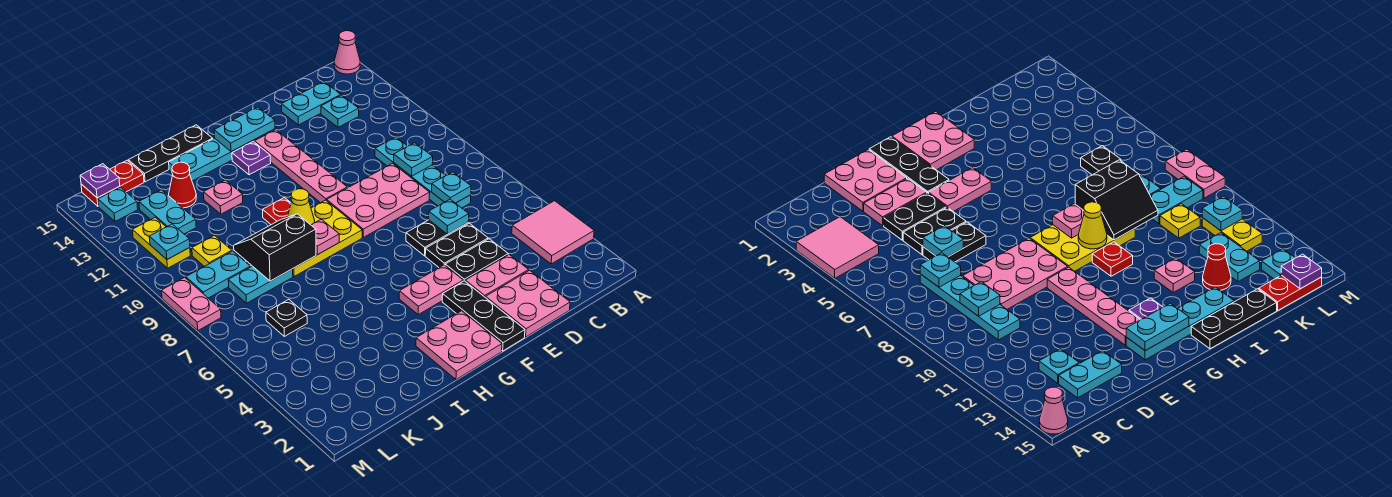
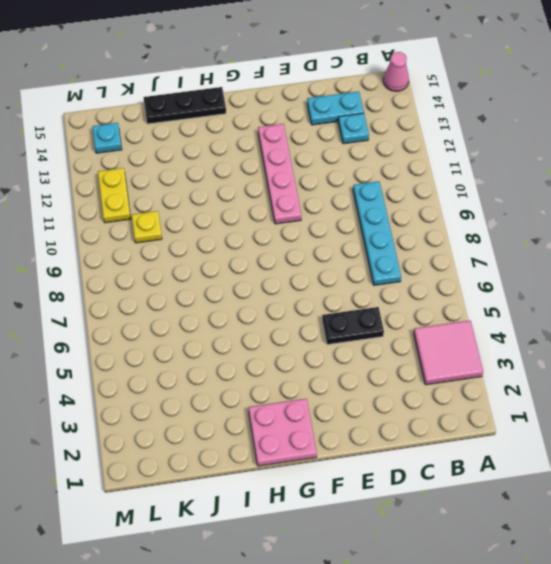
none -> pink plate D1:E2 level 1
none -> pink plate D3:E3 level 1
none -> black plate D4:E4 level 1
none -> black plate D6:E6 level 1

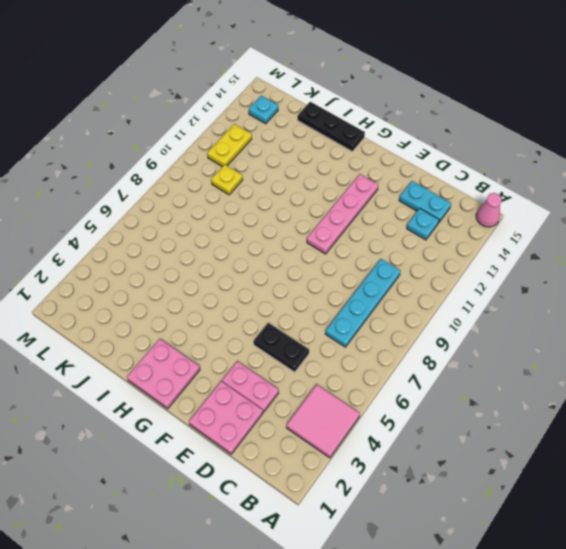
none -> black plate D4:E4 level 1
none -> black plate D6:E6 level 1
none -> pink plate D8:F9 level 1
none -> black plate F1:F3 level 1

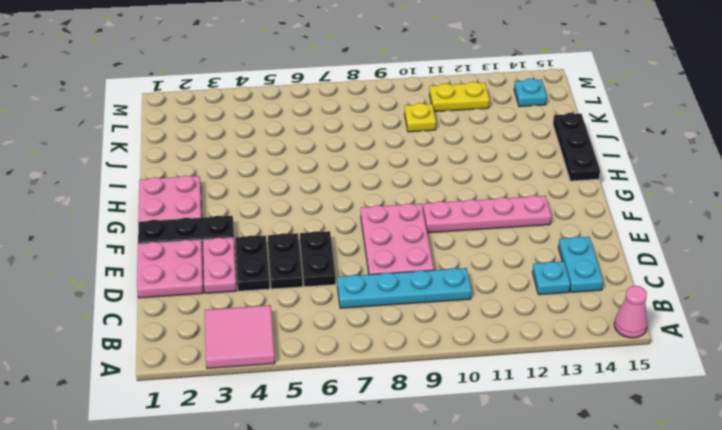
none -> pink plate F4:G4 level 1
none -> cyan plate F14:I14 level 1
none -> yellow plate G8:I9 level 1
none -> purple plate G13 level 1

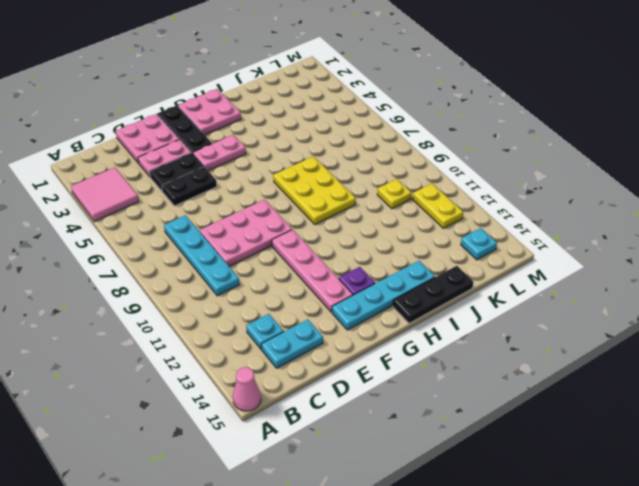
yellow plate H7:I9 level 1 -> yellow plate G8:I9 level 1
none -> black plate D6:E6 level 1
none -> red plate H10 level 1
none -> pink plate I12 level 1
none -> cyan plate J8:K8 level 1

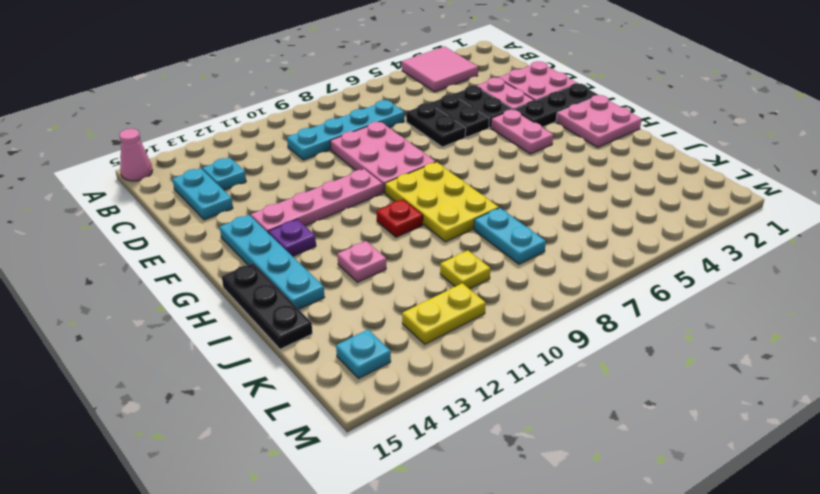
none -> red cone J13 level 1
none -> black plate K6 level 1
none -> cyan plate K9:L9 level 1
none -> cyan plate K12:K13 level 1

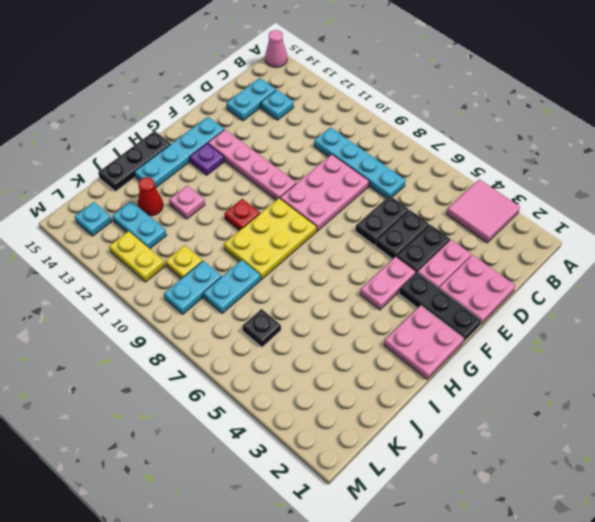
none -> red plate K15:L15 level 1
none -> pink plate M8:M9 level 1
none -> cyan plate C7 level 2
none -> cyan plate C9 level 2

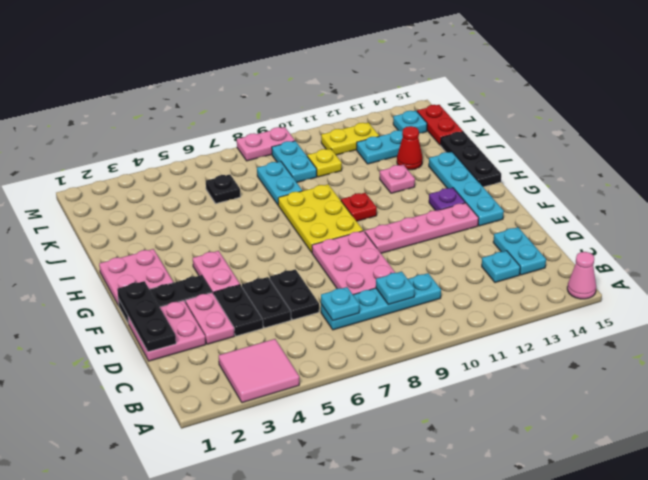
black plate D1:F1 level 2 -> none
none -> cyan plate D6 level 2
none -> cyan plate F14:G14 level 2
none -> pink plate H8 level 2
none -> yellow cone H9 level 2

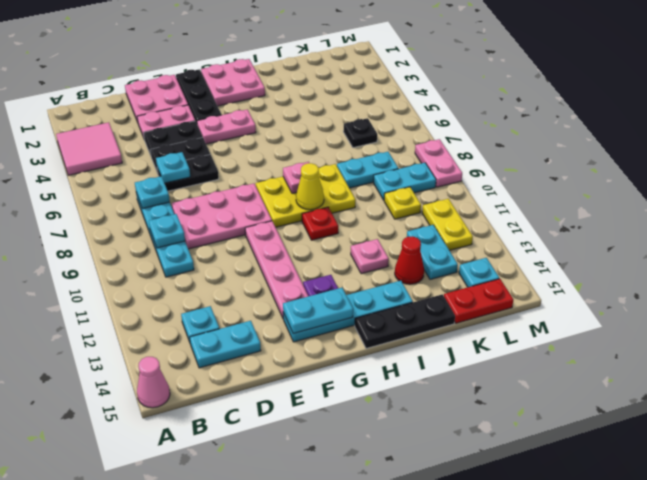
none -> black slope I8:J9 level 2 top 8
none -> cyan plate L11 level 2
none -> purple plate L15 level 2

